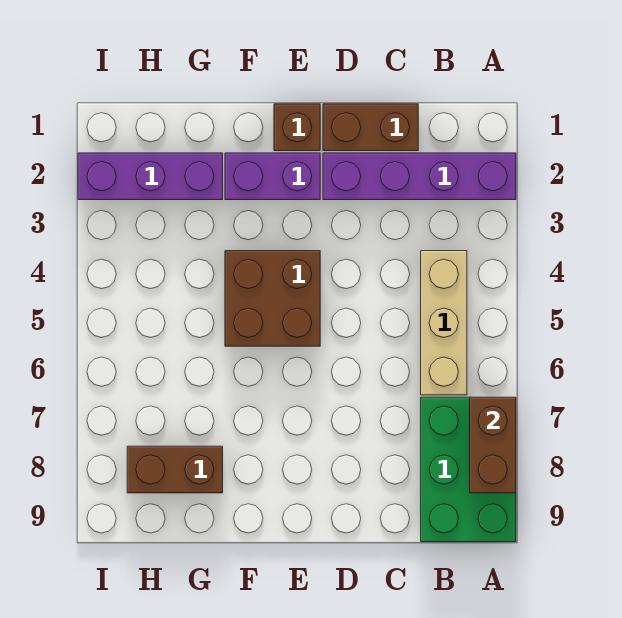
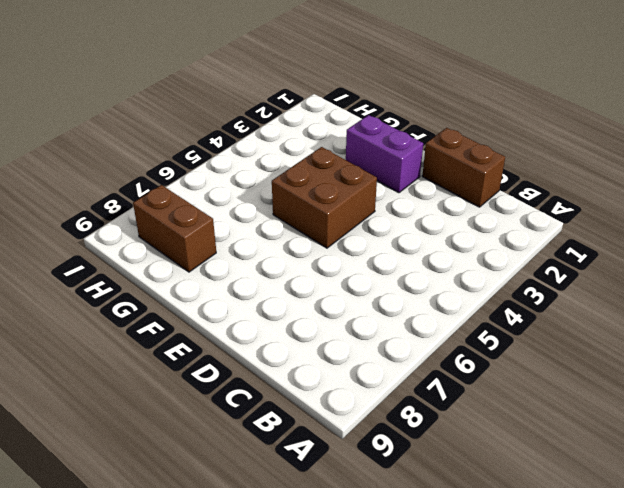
none -> purple brick A2:D2 level 1
none -> green brick A7:B9 level 1

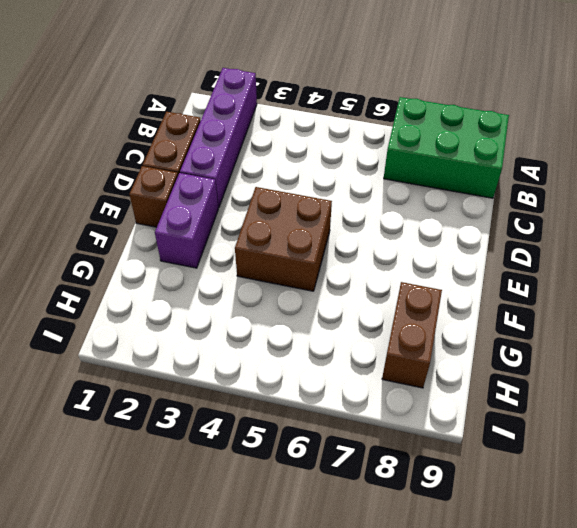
none -> tan brick B4:B6 level 1
none -> purple brick G2:I2 level 1

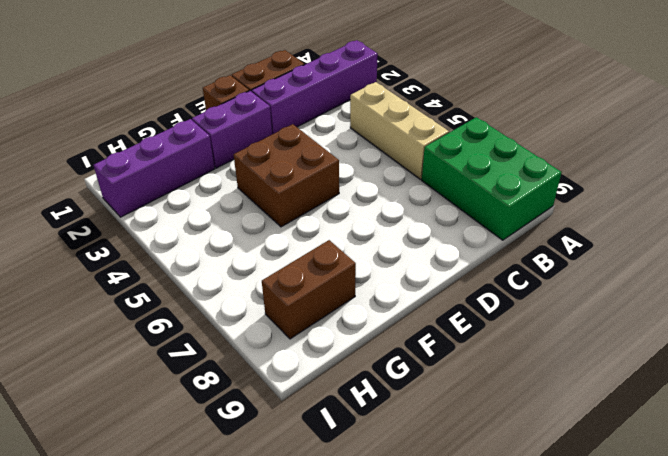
none -> brown brick A7:A8 level 2

